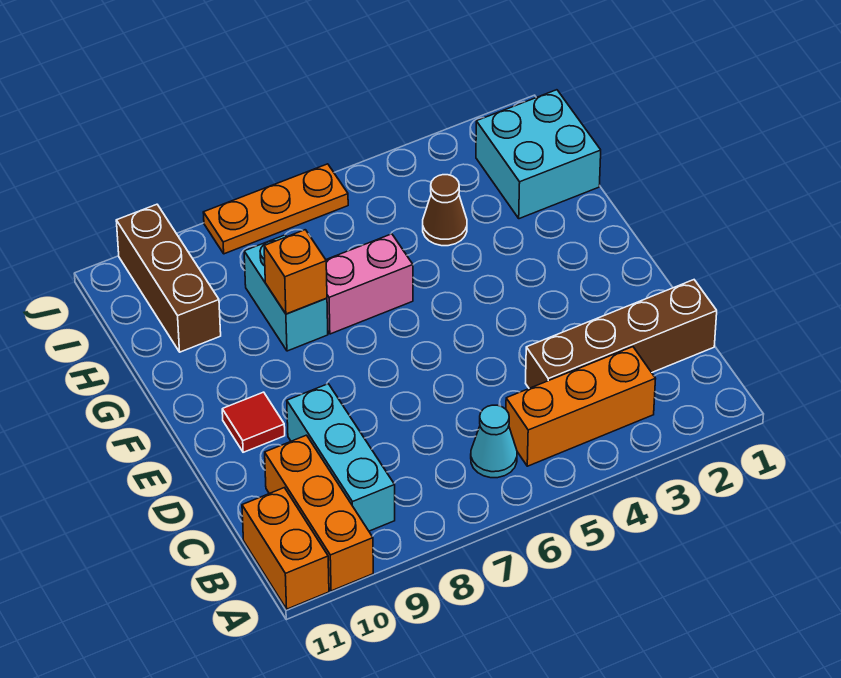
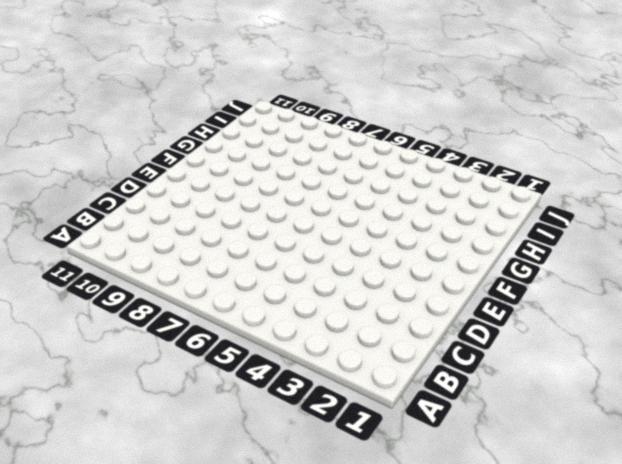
none -> orange brick A10:C10 level 1
none -> orange brick A11:B11 level 1
none -> orange brick B3:B5 level 1

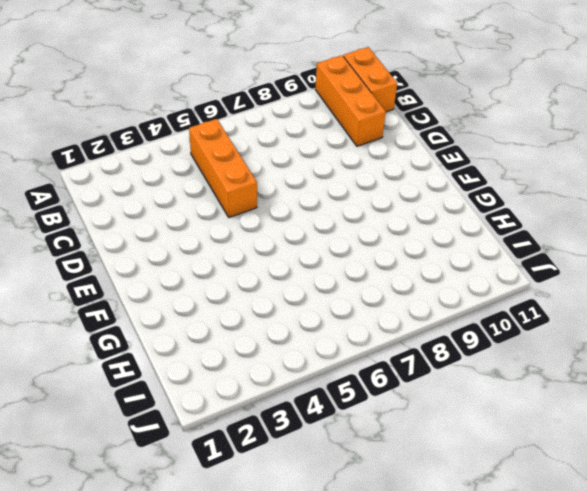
orange brick B5:D5 level 1 -> orange brick B3:B5 level 1
none -> cyan cone B6 level 1
none -> cyan brick B9:D9 level 1
none -> brown brick C1:C4 level 1

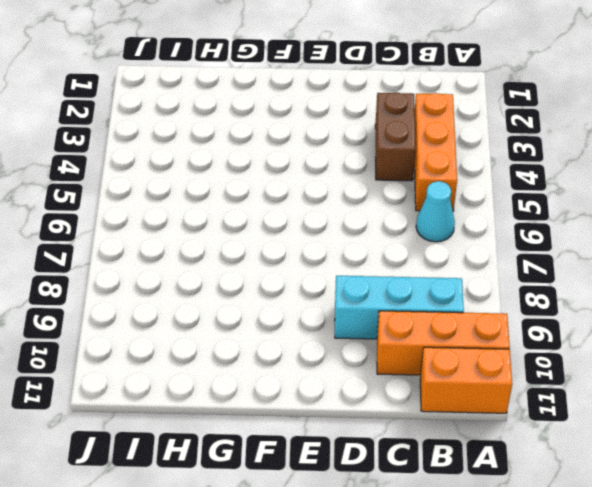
brown brick C3:C4 level 1 -> brown brick C1:C4 level 1
none -> red tile E10 level 1
none -> pink brick G6:G7 level 1
none -> cyan brick G8:H8 level 1

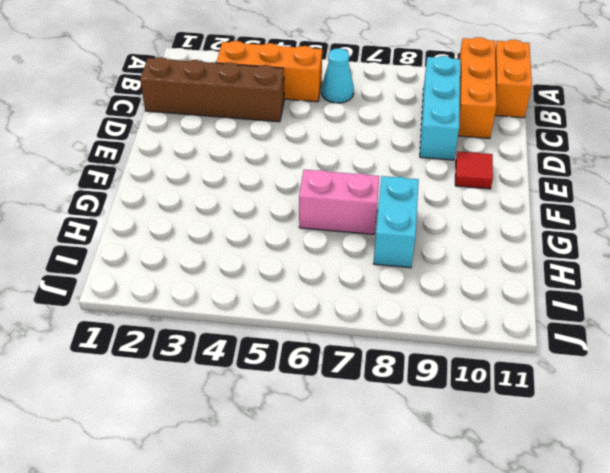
none -> cyan brick H1:I2 level 1
none -> brown cone H4 level 1
none -> brown brick H10:J10 level 1

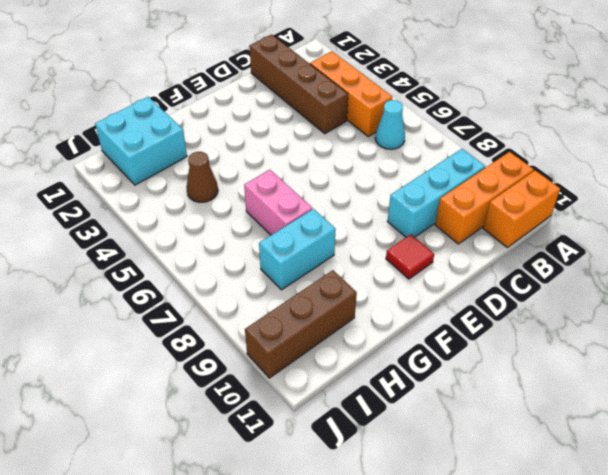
none -> orange plate J6:J8 level 1
none -> orange brick G8 level 2

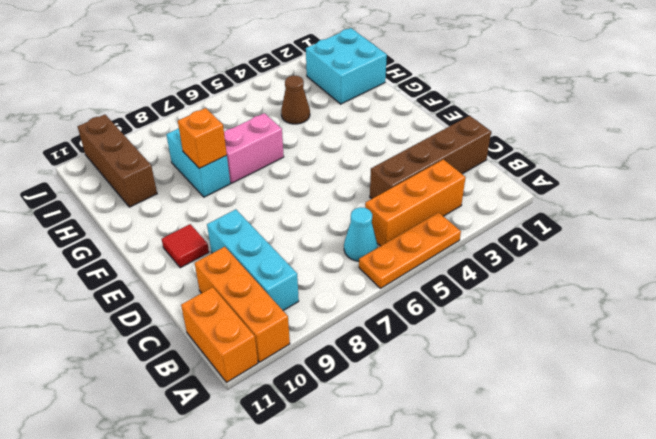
orange plate A4:A6 level 1 -> orange plate J6:J8 level 1

